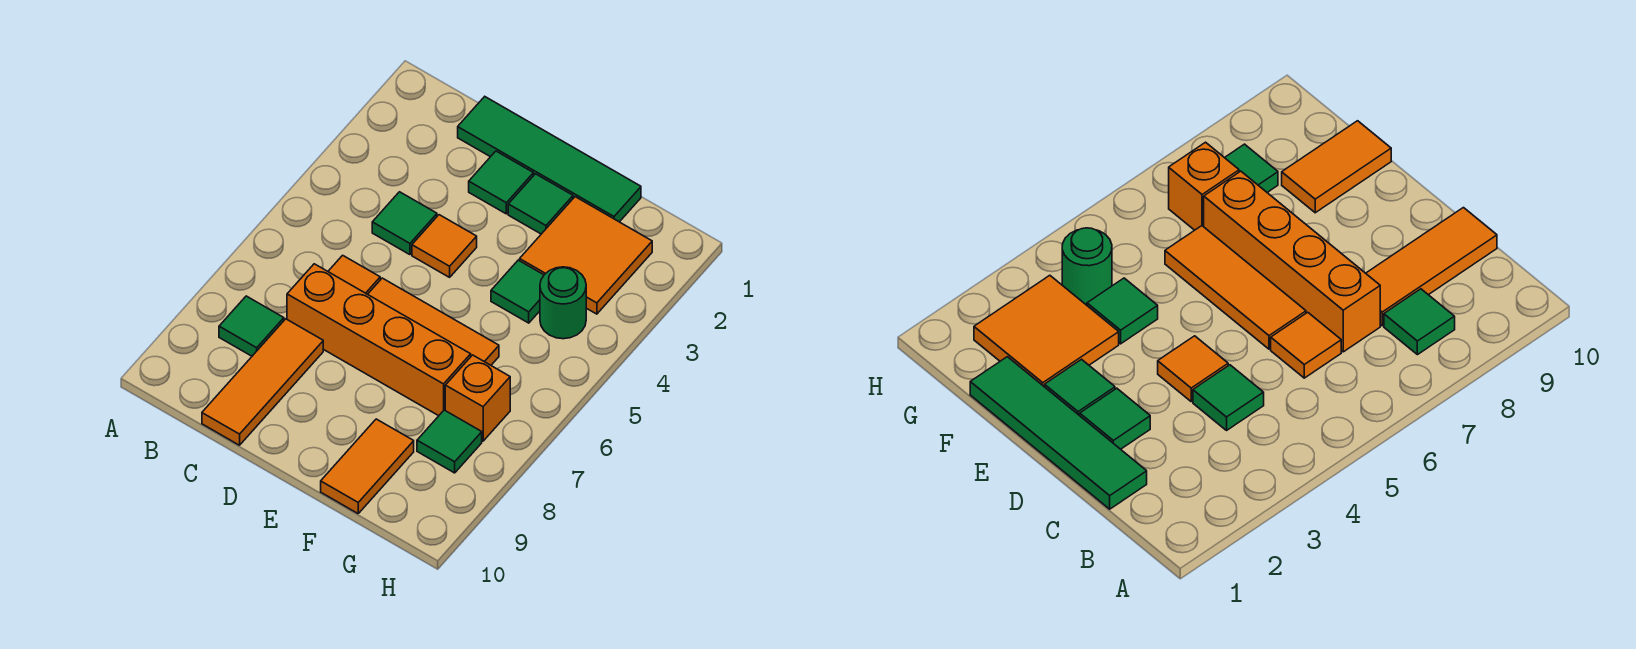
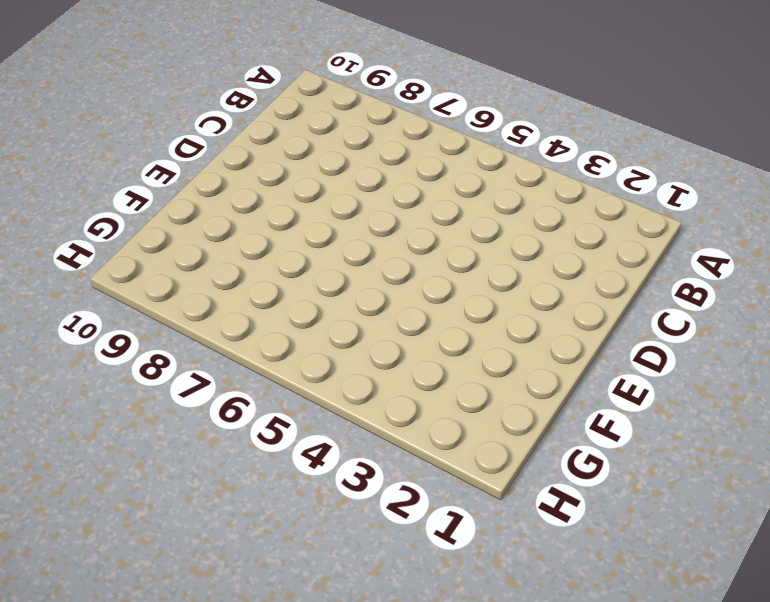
none -> green tile B8 level 1
none -> green tile C1:F1 level 1
none -> green tile C4 level 1

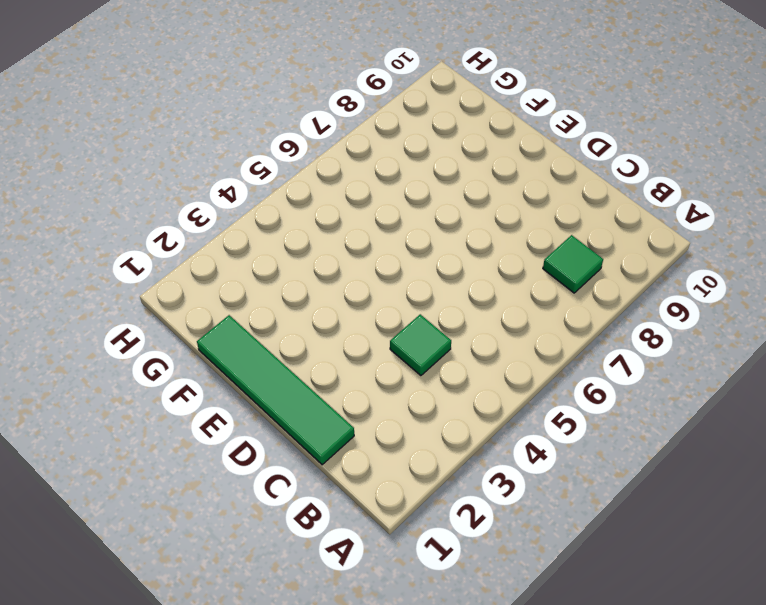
none -> orange tile C6 level 1
none -> orange brick C7:F7 level 1
none -> orange tile C8:C10 level 1

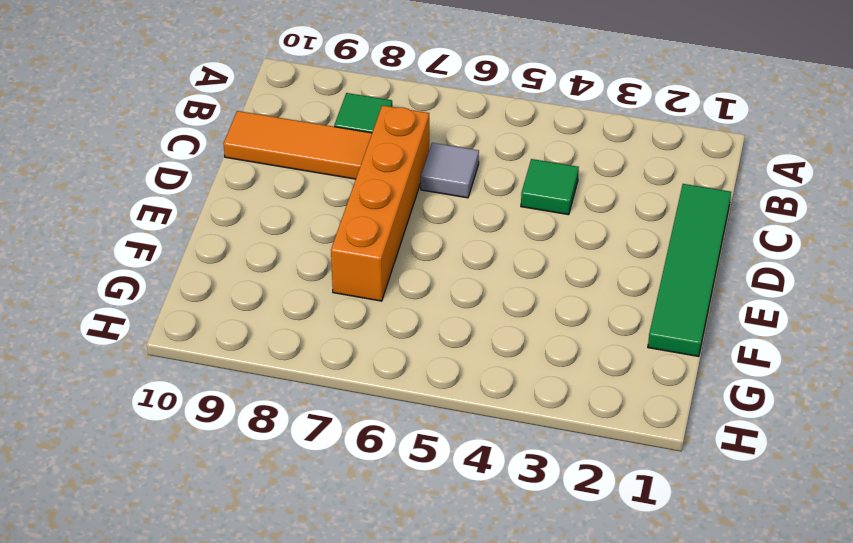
grey tile C6 level 1 -> orange tile C6 level 1
none -> green tile D2 level 1
none -> orange tile D4 level 1
none -> orange tile D6:F6 level 1

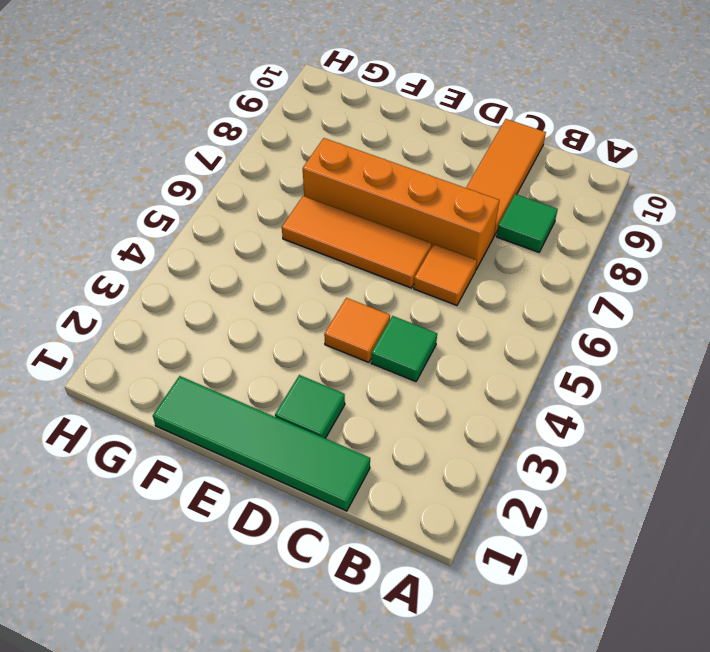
none -> green tile E2 level 1
none -> orange tile F2:G3 level 1
none -> green tile F4 level 1

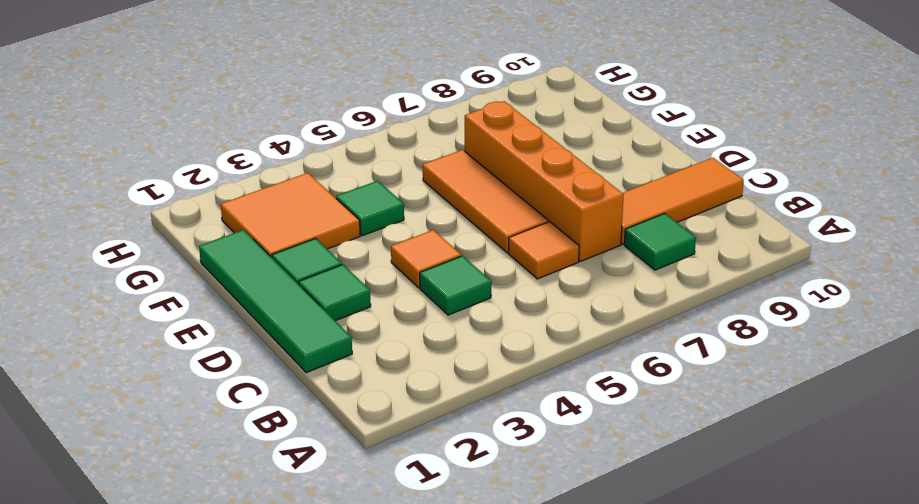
none -> orange tile F9:F10 level 1
none -> green round brick G4 level 1
none -> orange brick G7 level 1

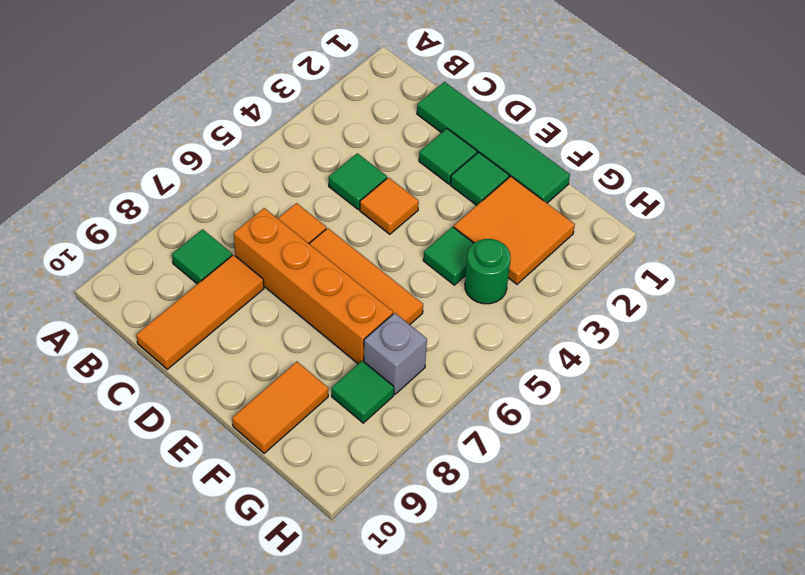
grey brick G7 level 1 -> orange brick G7 level 1

